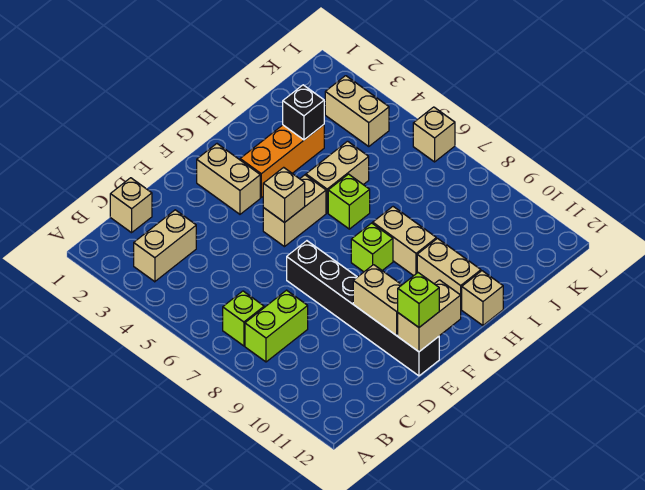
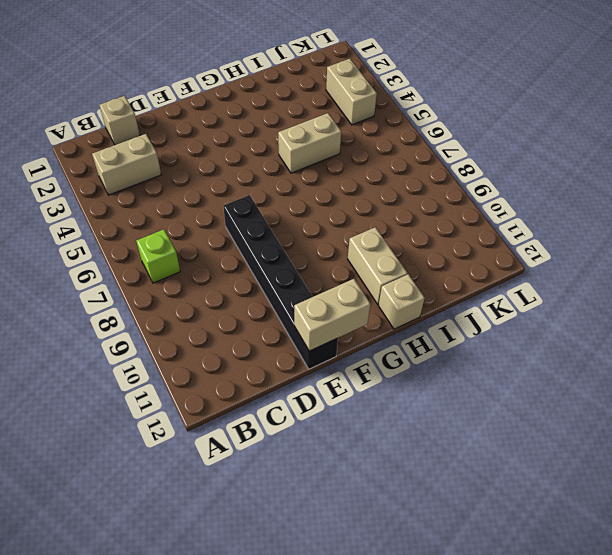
none -> lime brick B8:C8 level 1
none -> tan brick F2:F3 level 1
none -> tan brick F5:G5 level 1

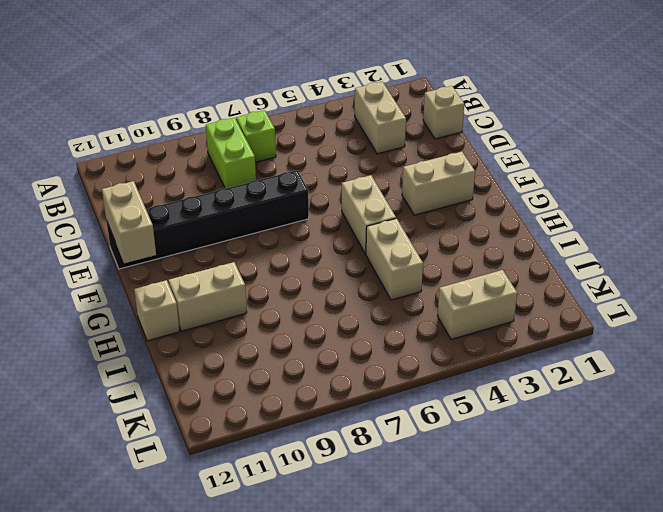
none -> orange brick G3:I3 level 1
none -> lime brick G8 level 1
none -> lime brick H6 level 1

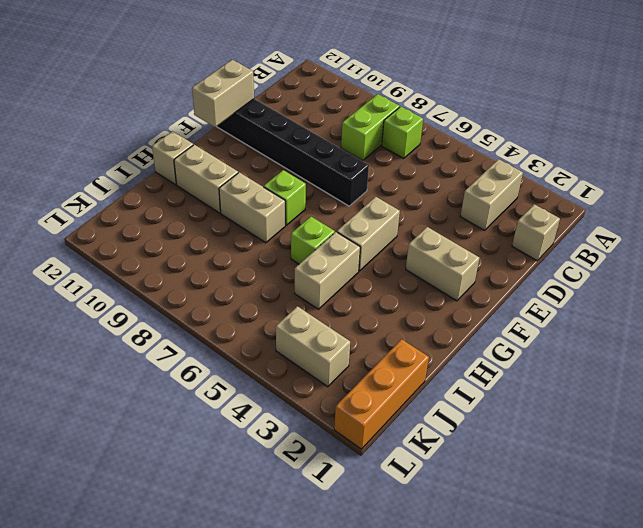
orange brick J1:L1 level 1 -> orange brick G3:I3 level 1
none -> tan brick L6 level 1
none -> tan brick E10:E11 level 2
none -> tan brick F5 level 2

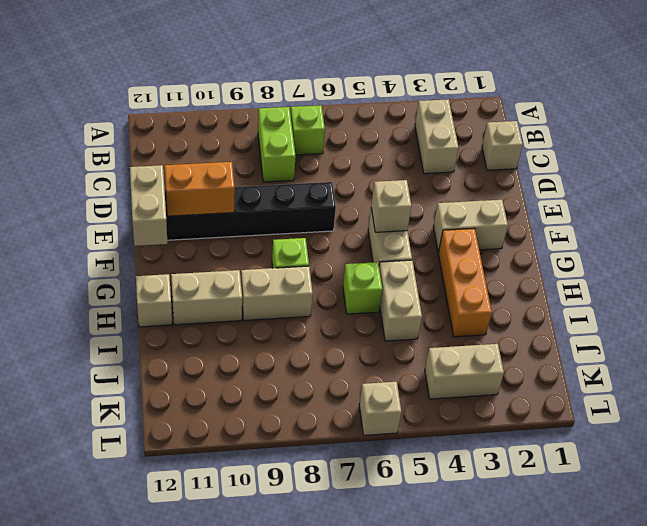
orange brick E10:E11 level 2 -> tan brick E10:E11 level 2
none -> black brick I3 level 2
none -> lime brick E12 level 3

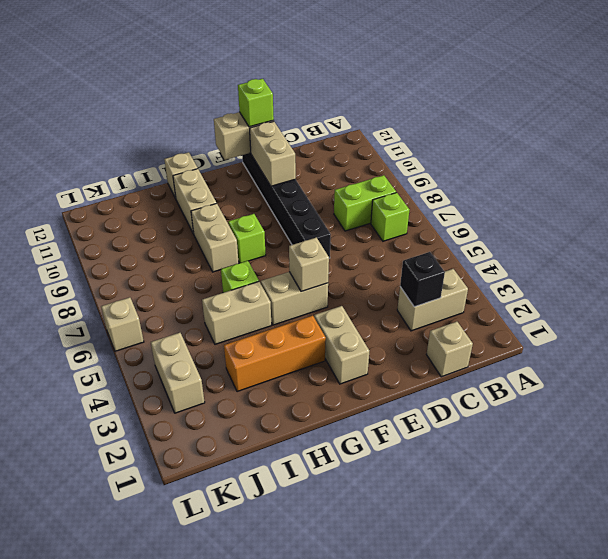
black brick C3 level 2 -> black brick I3 level 2

